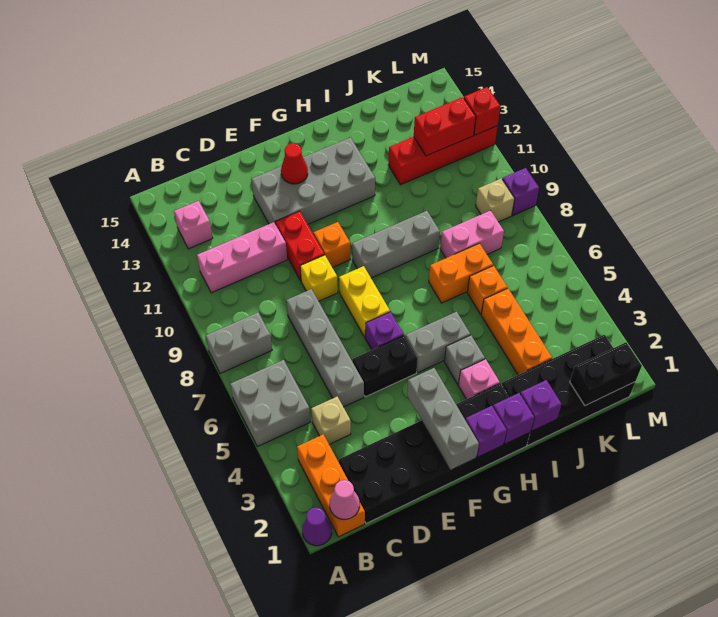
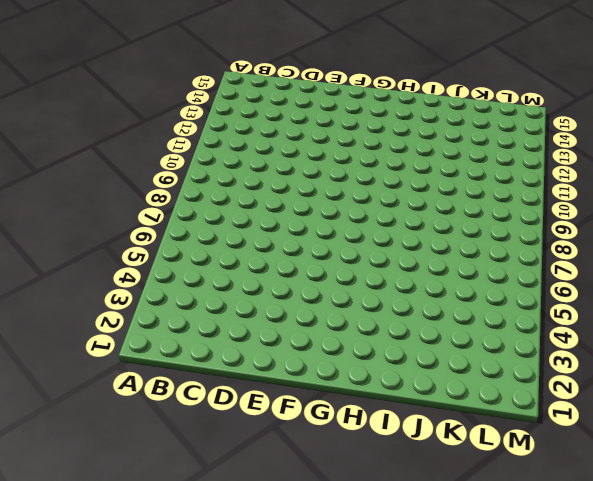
none -> purple cone A1 level 1
none -> grey brick A5:B6 level 1
none -> grey brick A8:B8 level 1
none -> orange brick B1:B3 level 1

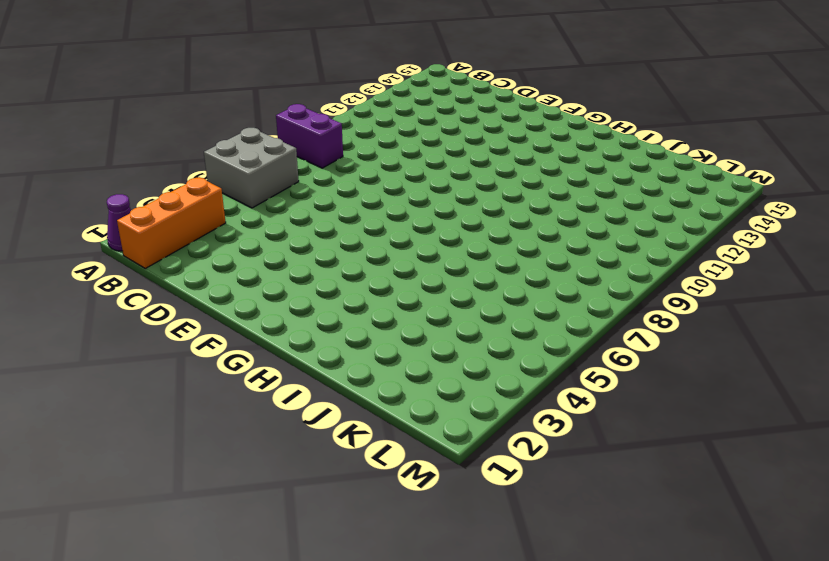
purple brick A8:B8 level 1 -> grey brick A8:B8 level 1
none -> pink brick B11:D11 level 1
none -> pink brick B13 level 1
none -> black brick C1:H2 level 1
none -> tan brick C4 level 1

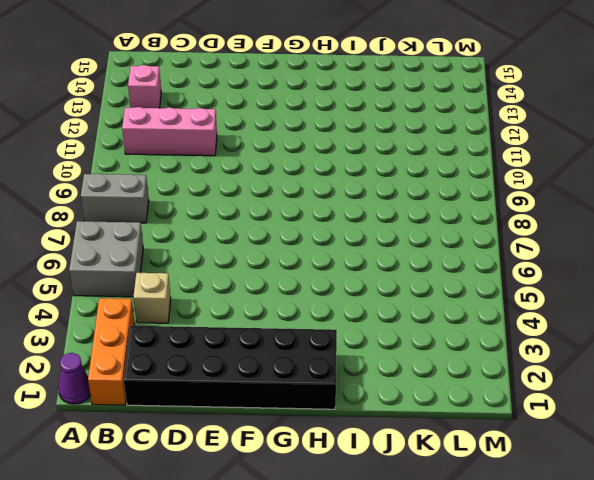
none -> grey brick D5:D8 level 1
none -> black brick E5:F5 level 1
none -> yellow brick E9 level 1
none -> red brick E10:E11 level 1

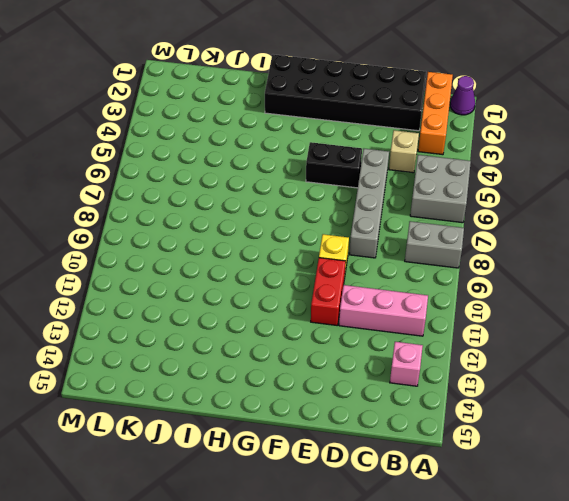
none -> grey brick E12:H13 level 1
none -> purple brick F6 level 1
none -> yellow brick F7:F8 level 1
none -> orange brick F10 level 1

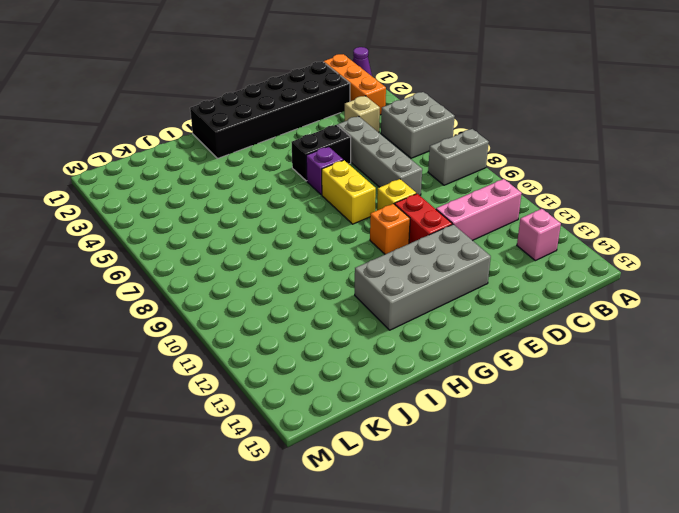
none -> grey brick G5:H5 level 1
none -> grey brick G9:I9 level 1
none -> pink brick H3 level 1
none -> grey brick H4 level 1

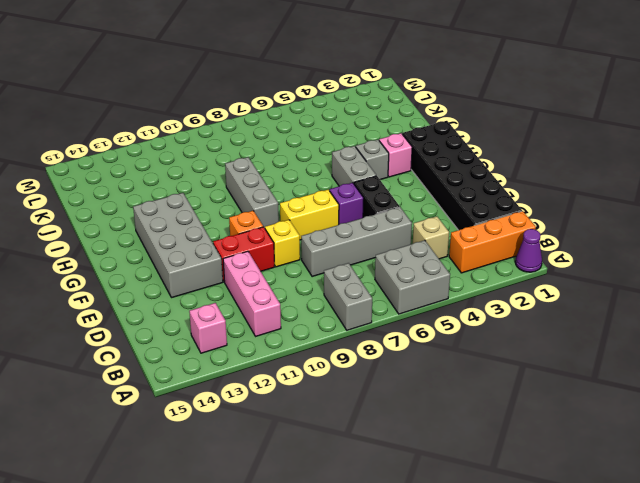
none -> black brick I1:L2 level 1
none -> orange brick I7:J7 level 1
none -> orange brick J3:J5 level 1
none -> orange brick J6 level 1

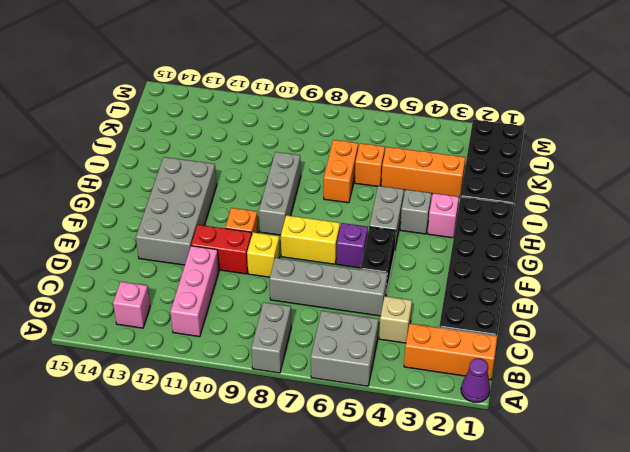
none -> pink brick J8:K8 level 1
none -> red brick J12:M12 level 1
none -> tan brick L9 level 1
none -> purple brick M9 level 1

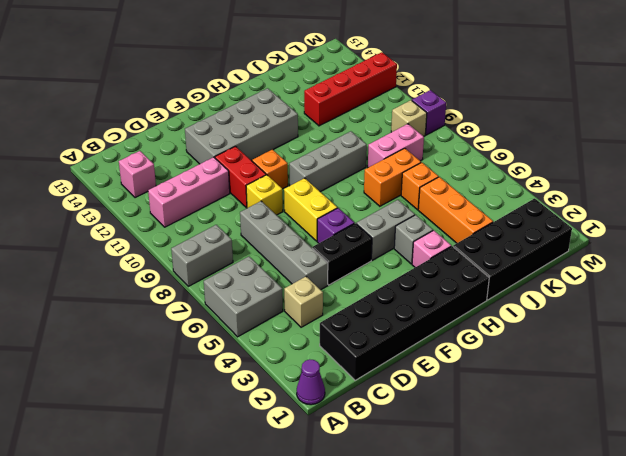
none -> orange brick B1:B3 level 1
none -> pink cone B1 level 2
none -> grey brick F1:F3 level 2
none -> red cone F13 level 2

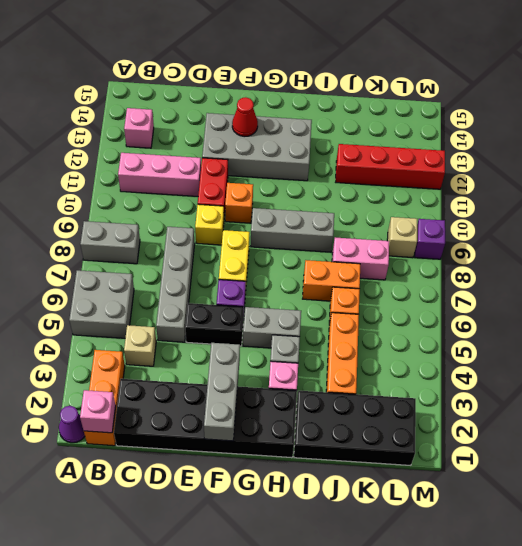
pink brick B1 level 2 -> pink cone B1 level 2
none -> purple brick G1 level 2
none -> purple brick H1 level 2
none -> purple brick I1 level 2
none -> black brick K1:L1 level 2

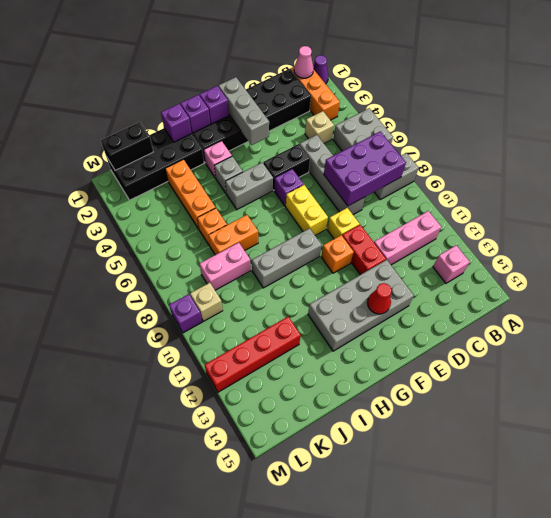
purple brick B7:D8 level 2 -> none
none -> red brick K12:L12 level 2
none -> red brick M12 level 2

